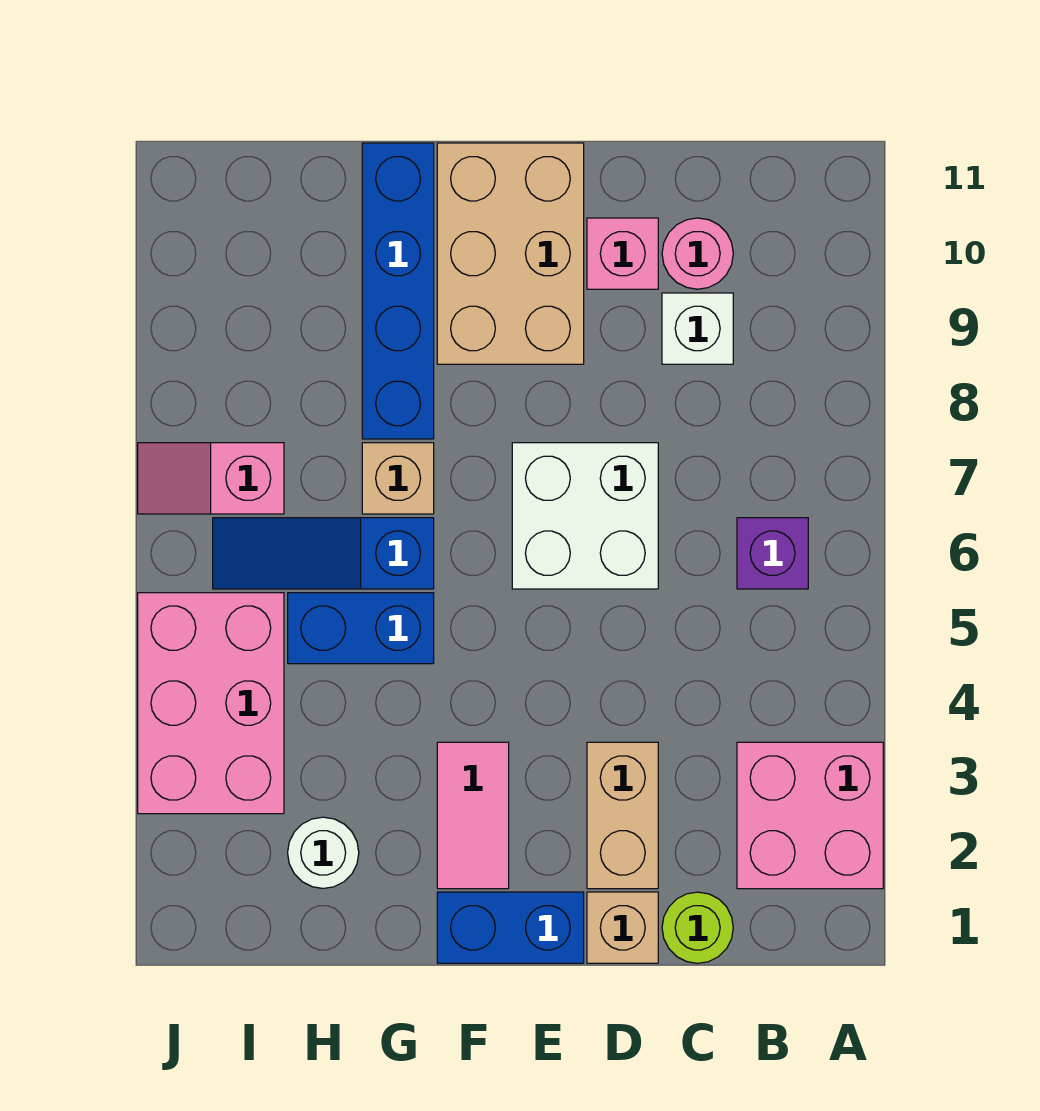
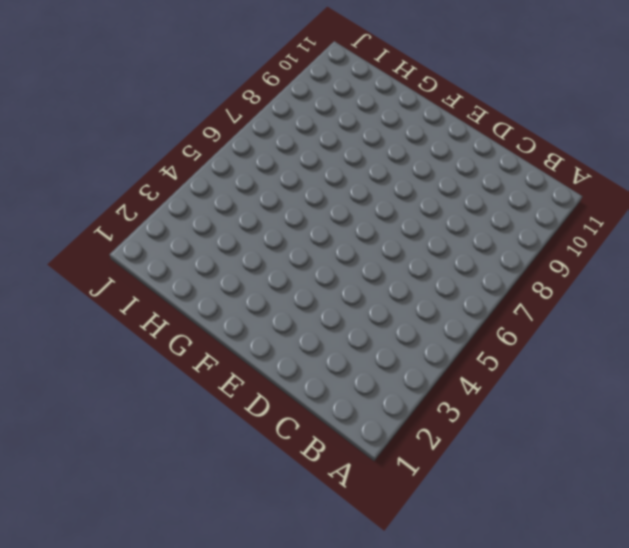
none -> pink brick A2:B3 level 1
none -> purple brick B6 level 1
none -> lime round brick C1 level 1

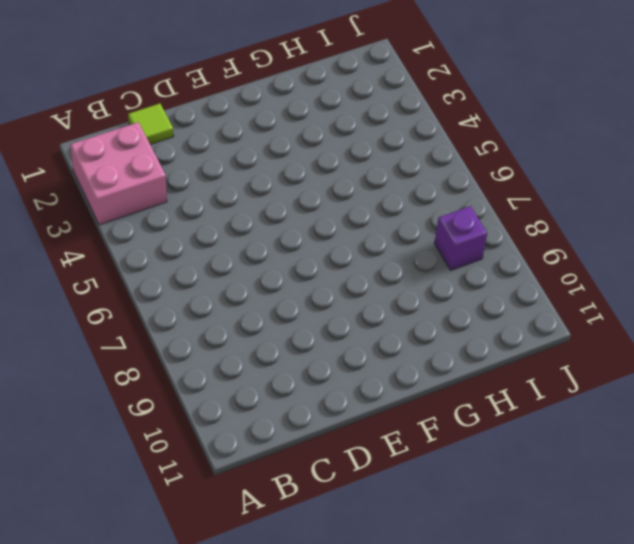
lime tile C1 level 1 -> lime round brick C1 level 1
purple brick I8 level 1 -> purple brick B6 level 1
none -> white brick C9 level 1
none -> pink round brick C10 level 1
none -> tan brick D1 level 1

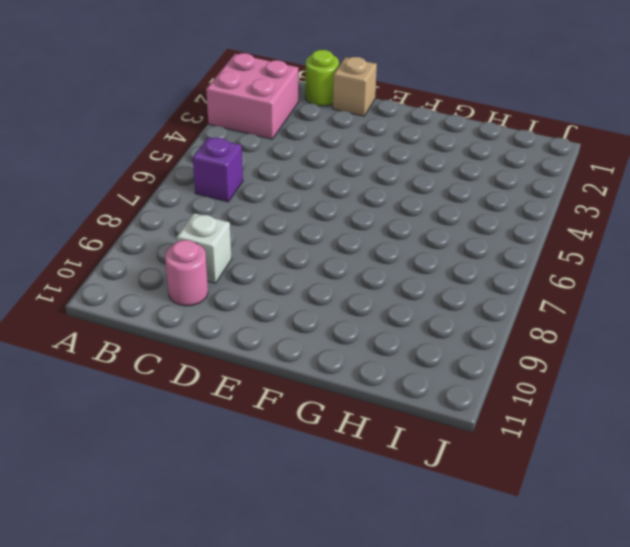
none -> tan brick D2:D3 level 1
none -> white brick D6:E7 level 1
none -> pink brick D10 level 1

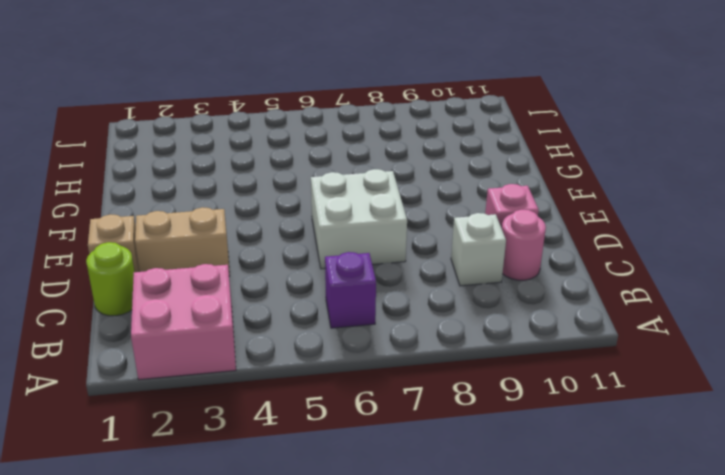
none -> blue brick E1:F1 level 1
none -> tan brick E9:F11 level 1
none -> pink tile F2:F3 level 1

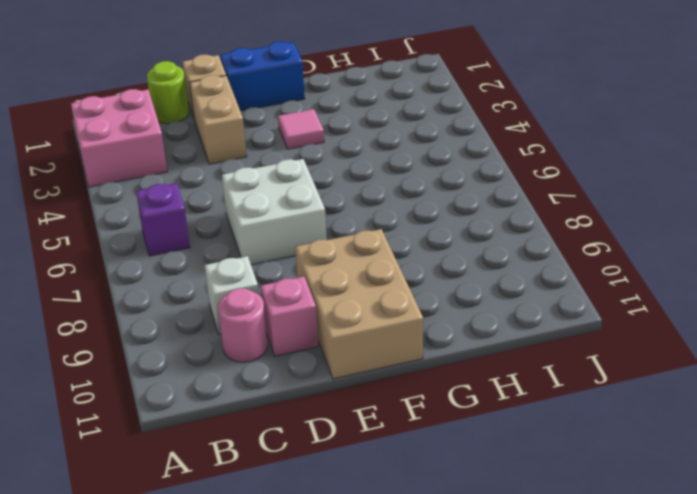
pink tile F3 level 1 -> pink tile F2:F3 level 1
none -> blue brick G5:H5 level 1
none -> blue slope G6:I6 level 1 top G
none -> tan brick G7 level 1

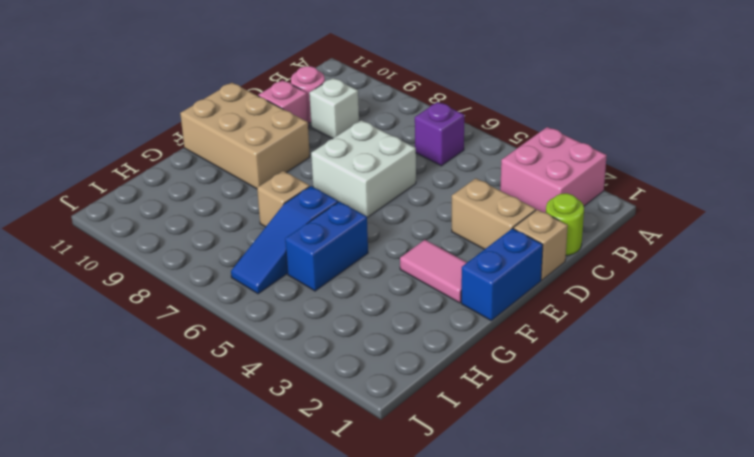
none -> blue brick G8:G11 level 1
none -> white round brick H2 level 1
none -> pink brick I3:J5 level 1

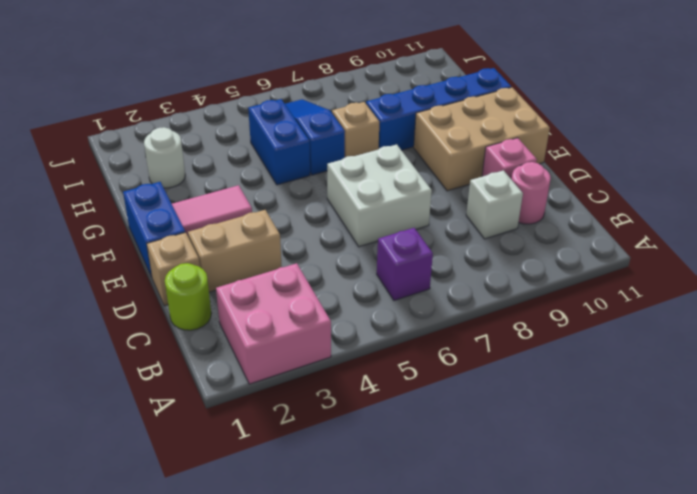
none -> pink brick I3:J5 level 1
none -> pink slope I7:J7 level 1 top I

